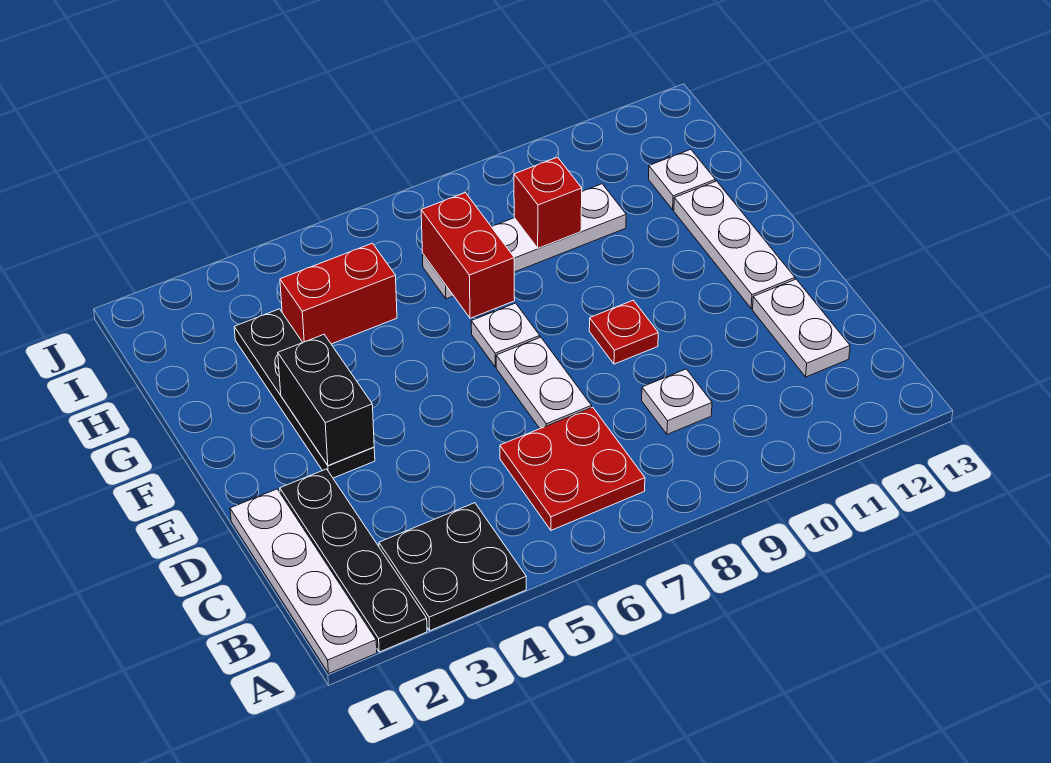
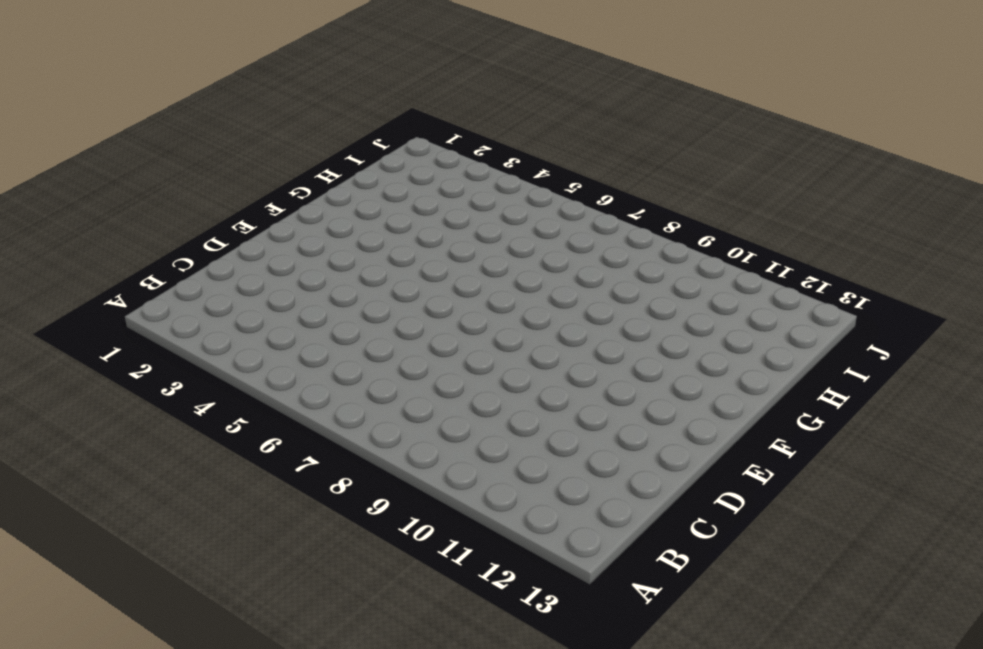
none -> white plate A1:D1 level 1
none -> black plate A2:D2 level 1
none -> black plate A3:B4 level 1

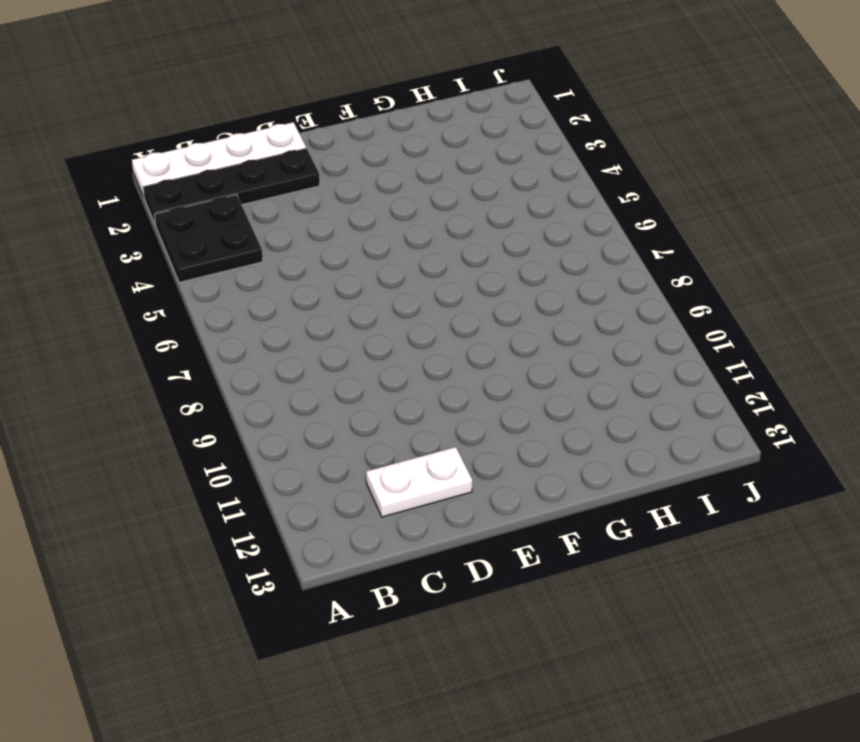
none -> red plate B6:C7 level 1
none -> white plate C9 level 1
none -> white plate D7:E7 level 1

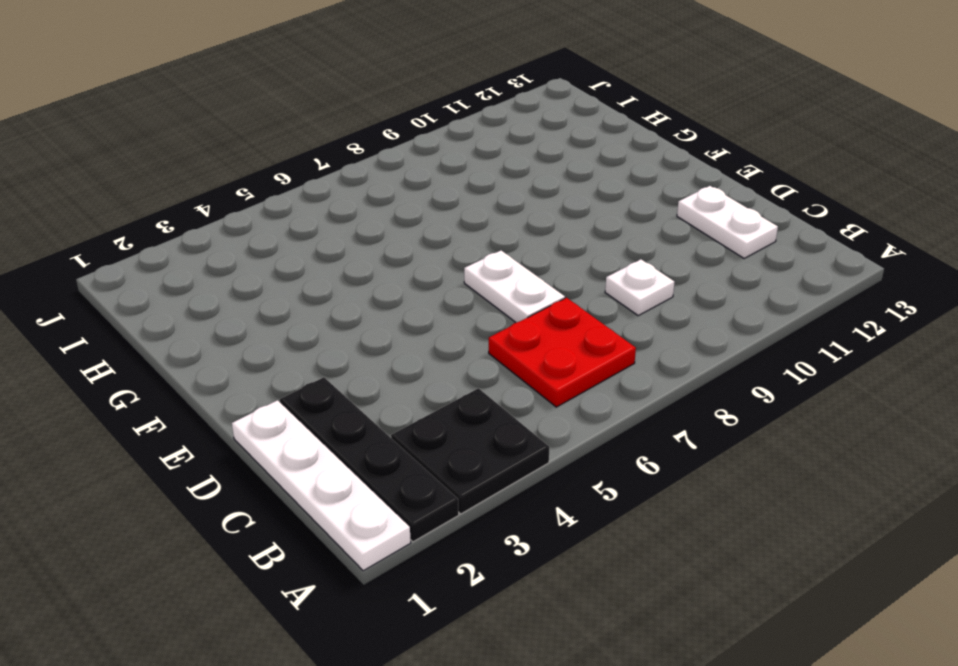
none -> black plate E3:H3 level 1
none -> red plate E9 level 1
none -> white plate E12:G12 level 1

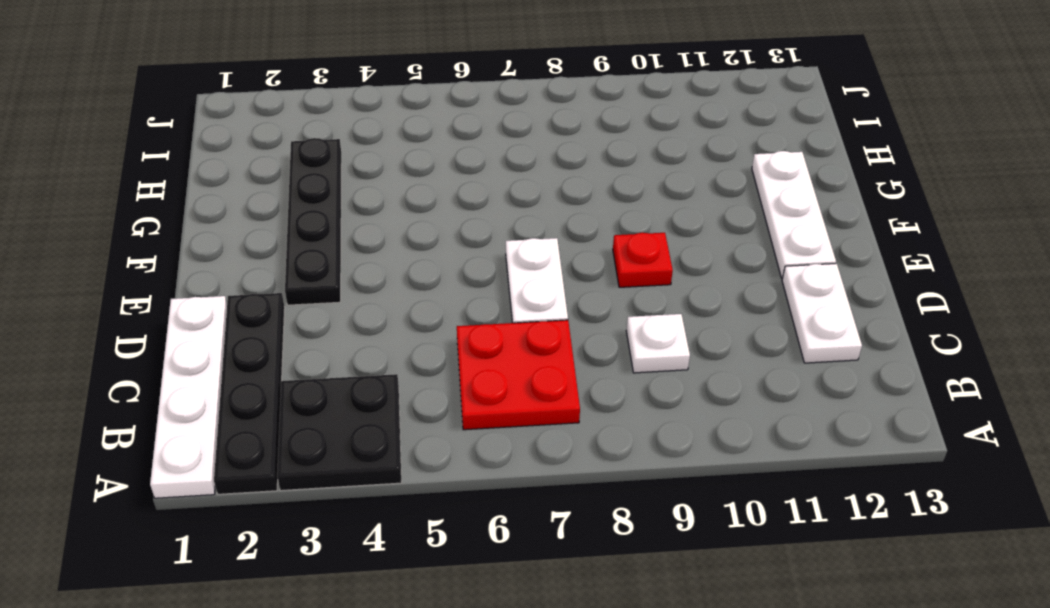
none -> white plate F7 level 1
none -> red brick H4:H5 level 1
none -> white plate H7:H10 level 1

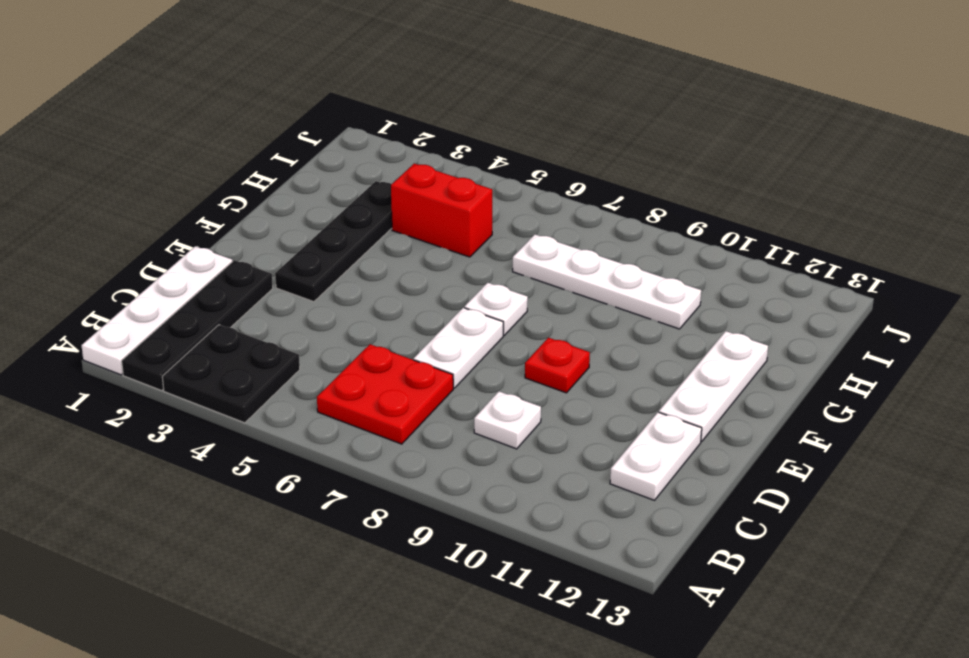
none -> white plate H12 level 1
none -> black brick E3:F3 level 2
none -> red brick G7:H7 level 2

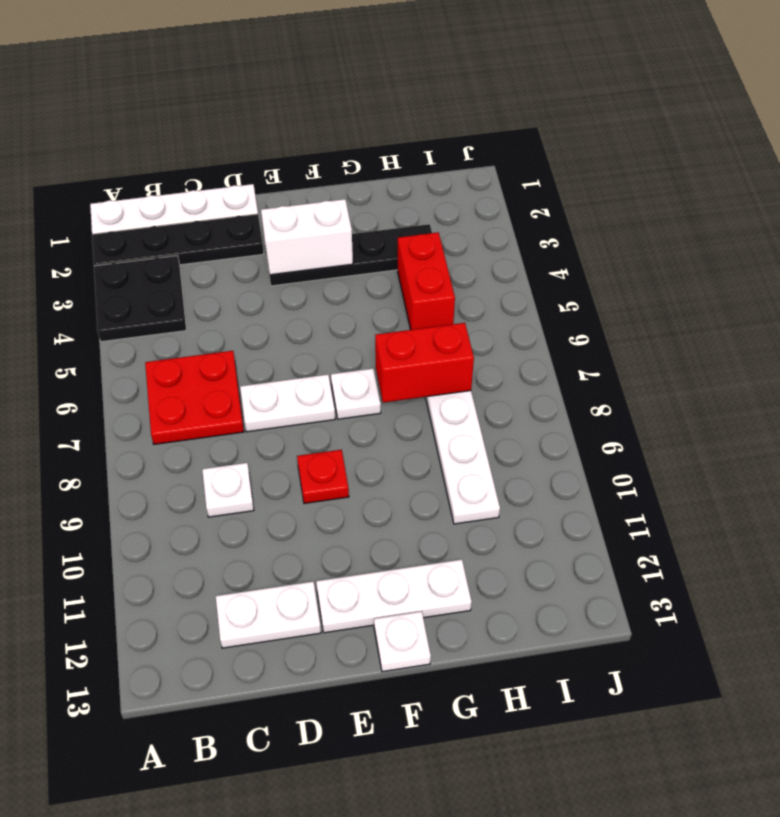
white brick E3:F3 level 2 -> black brick E3:F3 level 2
white plate F13 level 1 -> white plate H12 level 1
none -> red brick H9 level 2

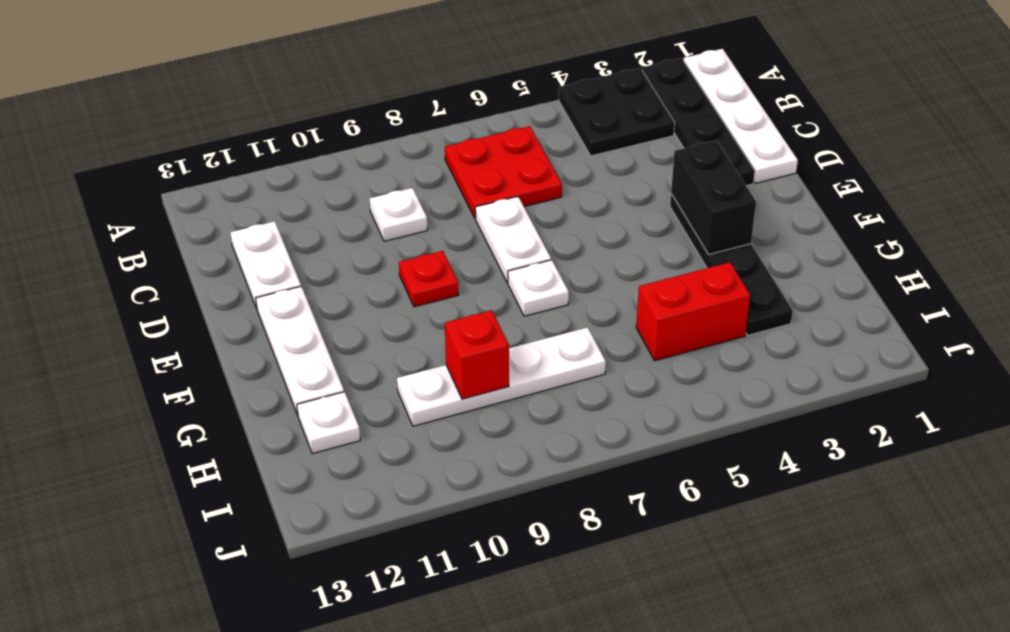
none -> red brick G7:H7 level 2

